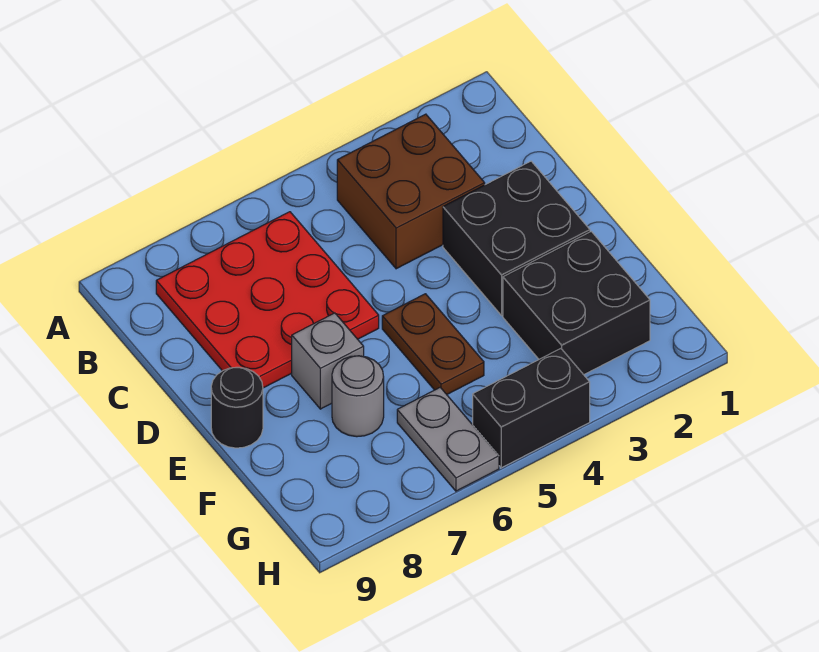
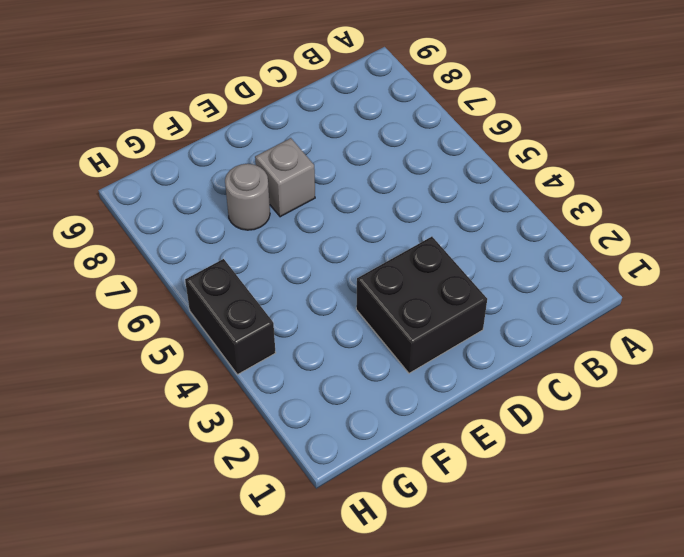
none -> brown brick B3:C4 level 1
none -> red plate B6:D8 level 1

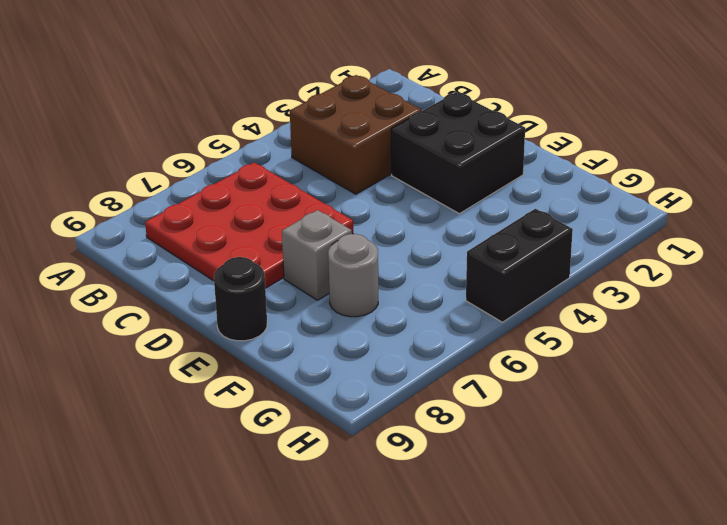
none -> brown plate E5:F5 level 1
none -> black brick F2:G3 level 1

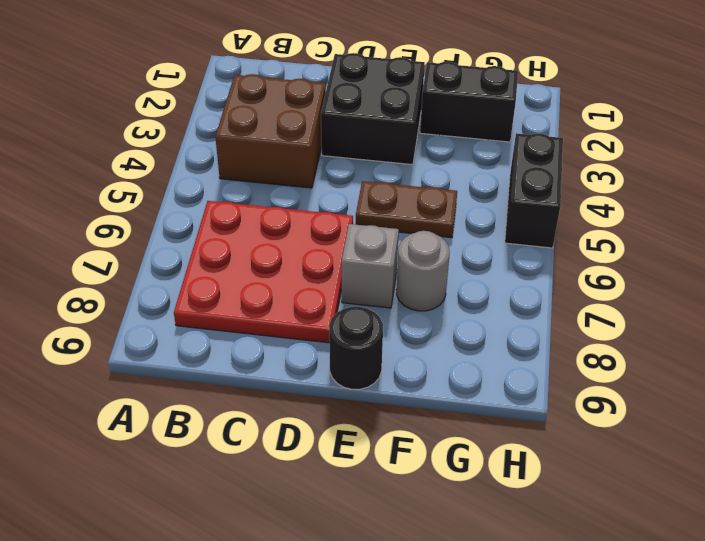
black brick F2:G2 level 1 -> black brick F2:G3 level 1
none -> grey plate G6:H6 level 1

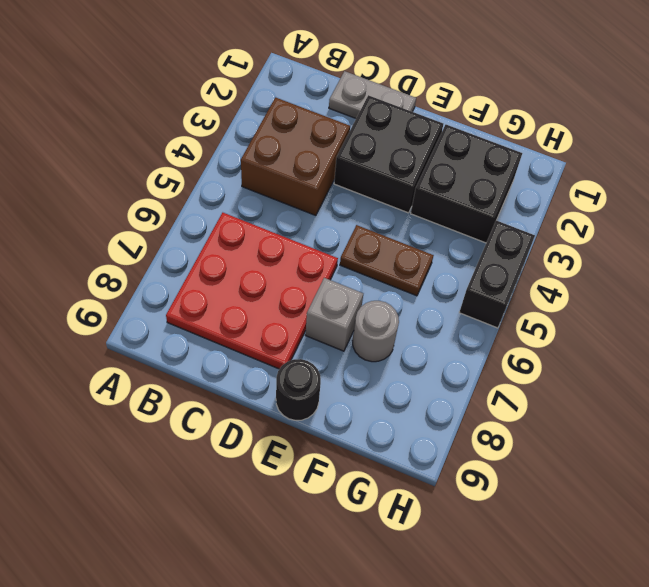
grey plate C1:D1 level 1 -> grey plate G6:H6 level 1

